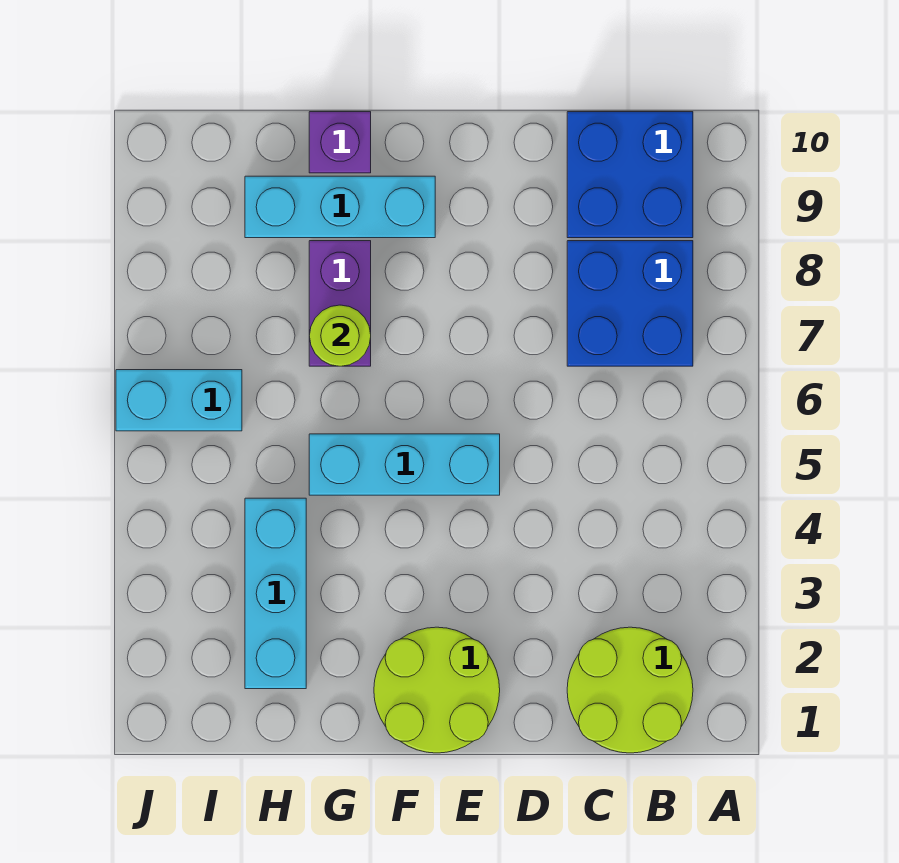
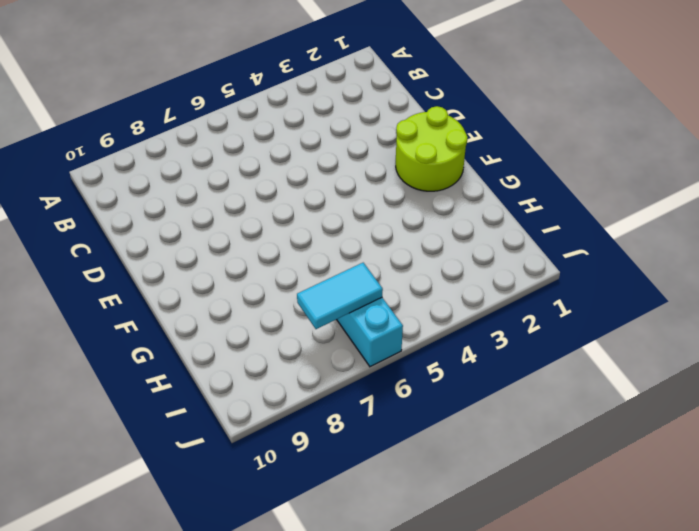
cyan tile I6:I7 level 2 -> none
none -> lime round brick B1:C2 level 1
none -> blue brick B7:C8 level 1

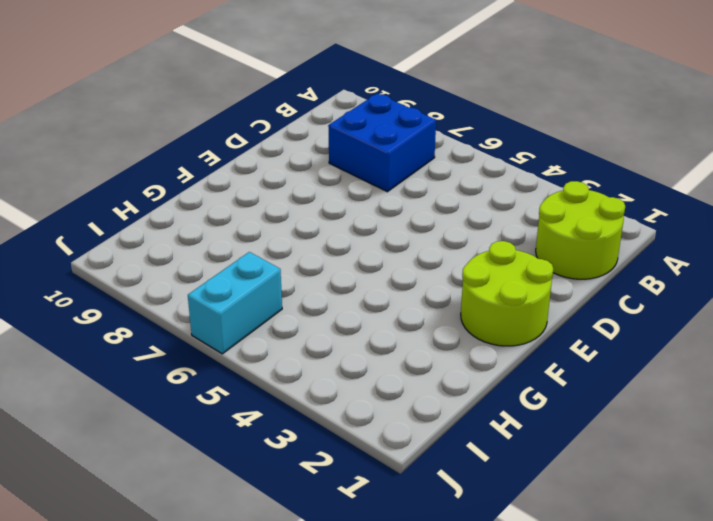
none -> blue brick B9:C10 level 1
none -> cyan brick E5:G5 level 1

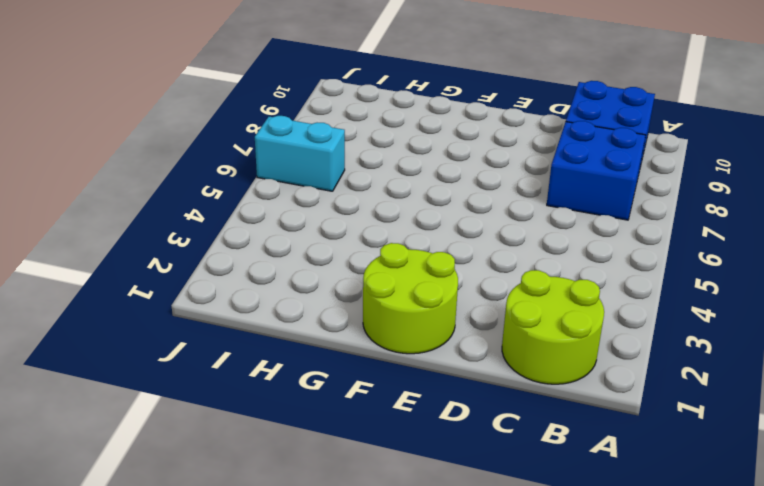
none -> cyan brick E5:G5 level 1
none -> cyan brick F9:H9 level 1

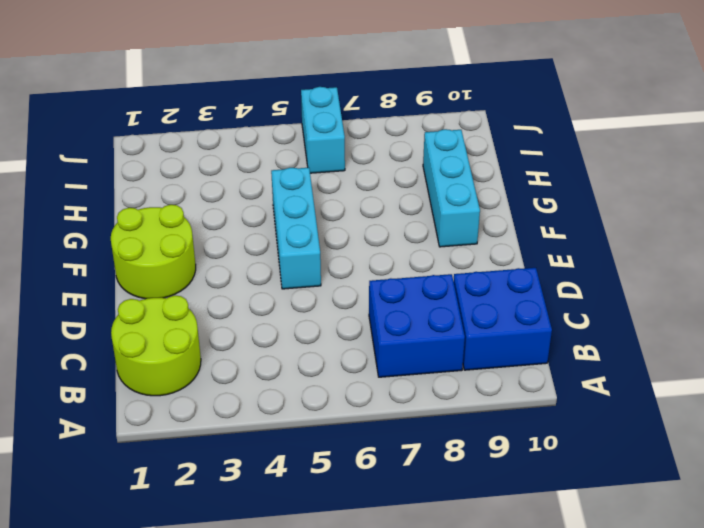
none -> purple brick G7:G8 level 1
none -> purple brick G10 level 1

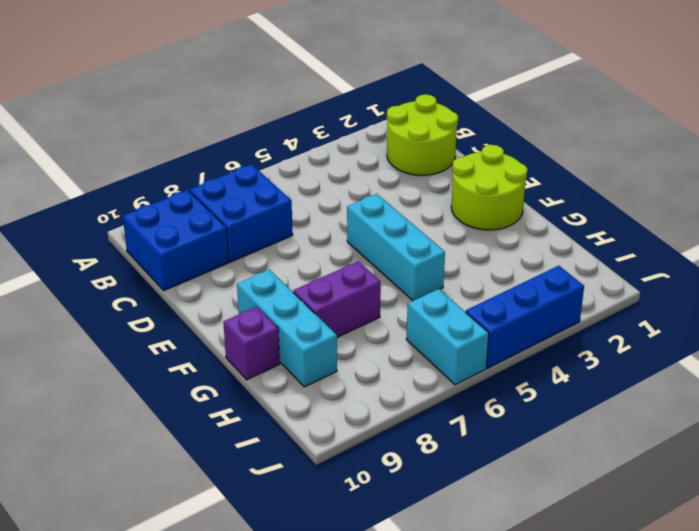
blue brick J3:J5 level 1 -> none
none -> cyan brick H2:H4 level 1
none -> lime round brick G7 level 2

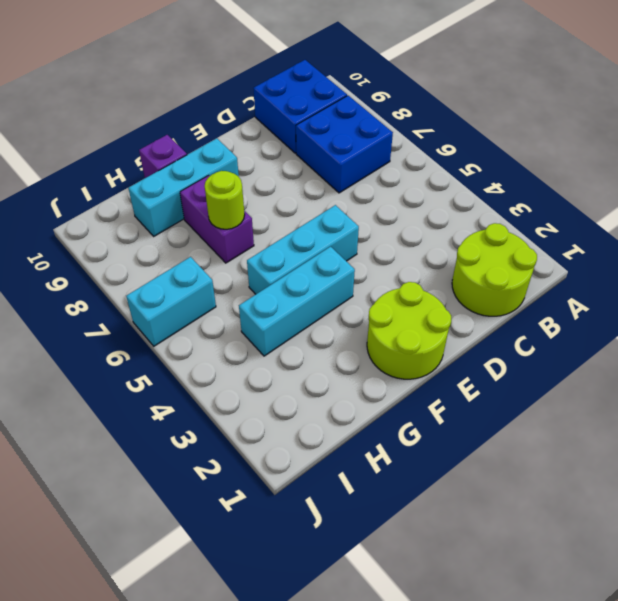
cyan brick F4:H4 level 1 -> cyan brick H2:H4 level 1

